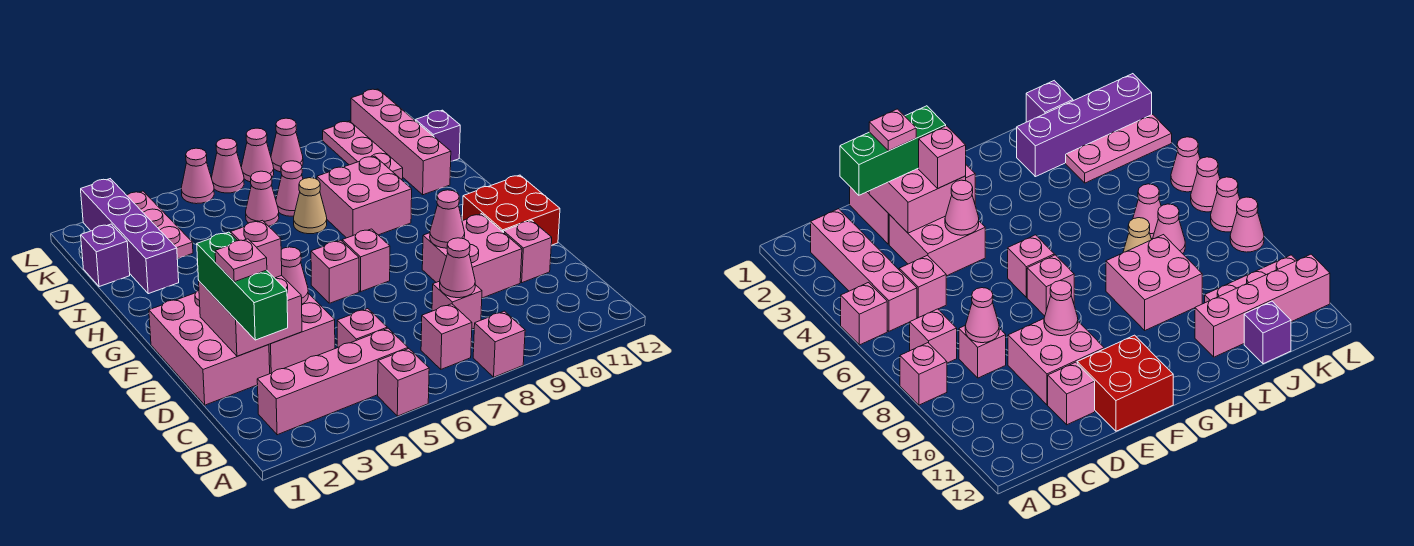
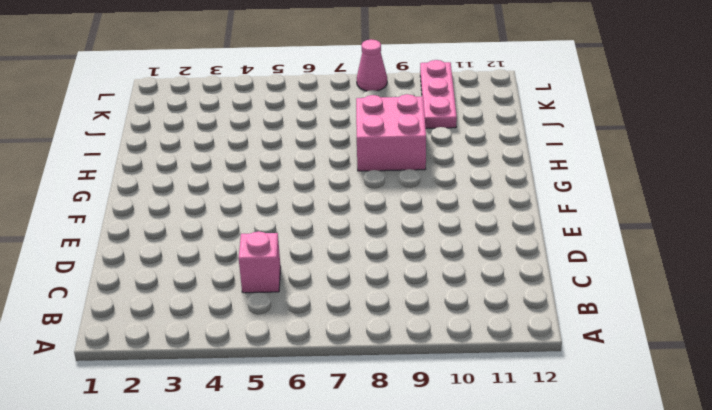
none -> pink brick A5 level 1
none -> pink brick A8 level 1
none -> pink brick B2:B5 level 1
none -> pink brick B7 level 1

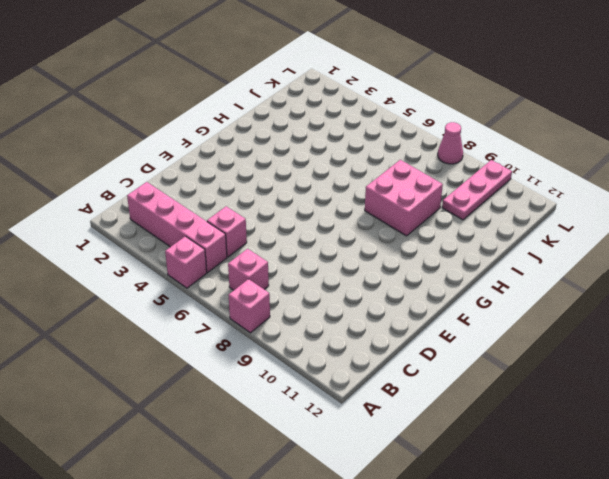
none -> pink brick C8 level 1
none -> pink brick D1:F2 level 1
none -> pink brick D3:E4 level 1
none -> pink brick D9:E10 level 1

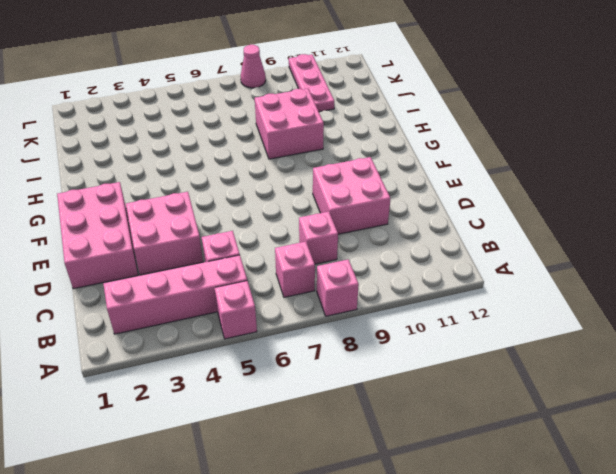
none -> pink brick D11 level 1
none -> red brick E11:F12 level 1
none -> pink brick F6 level 1
none -> pink brick F7 level 1

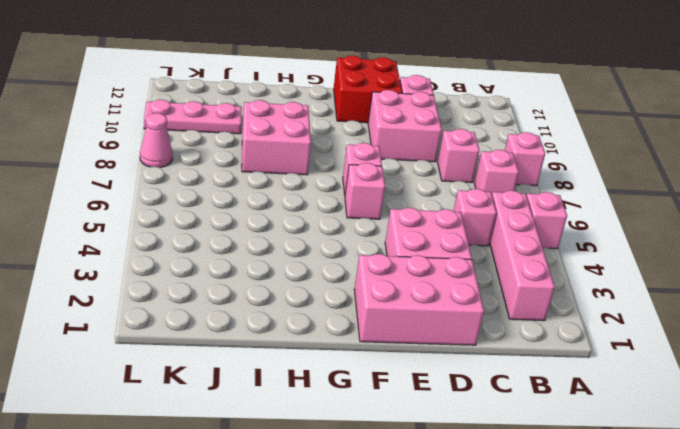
none -> purple brick I2:L2 level 1
none -> tan cone I7 level 1
none -> pink brick I11:L11 level 1
none -> purple brick J1 level 1

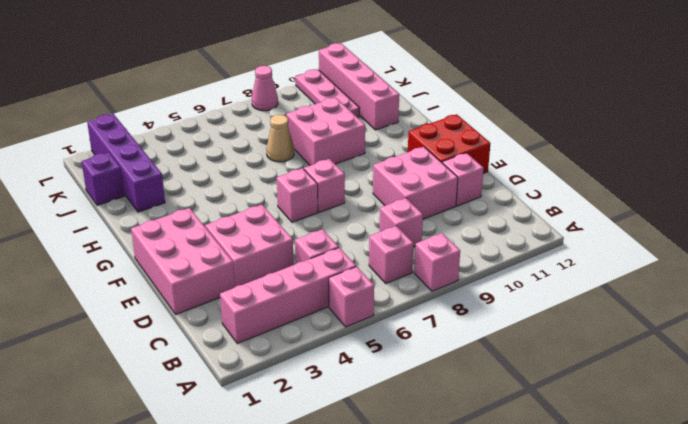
none -> pink plate J3:L3 level 1
none -> pink cone J6 level 1
none -> pink cone J7 level 1
none -> purple brick J12 level 1

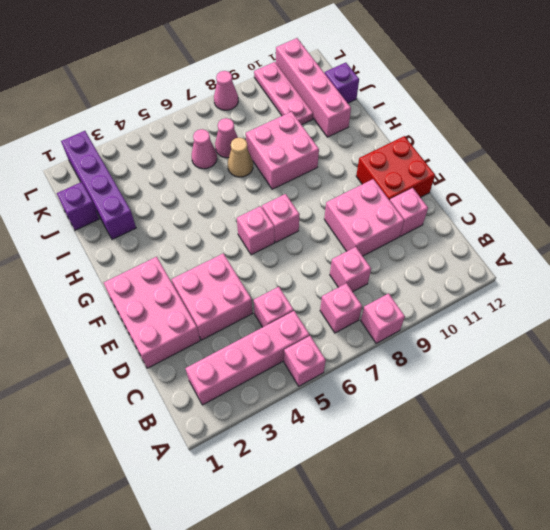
none -> pink plate J3:L3 level 1
none -> pink cone L5 level 1
none -> pink cone L6 level 1
none -> pink cone L7 level 1

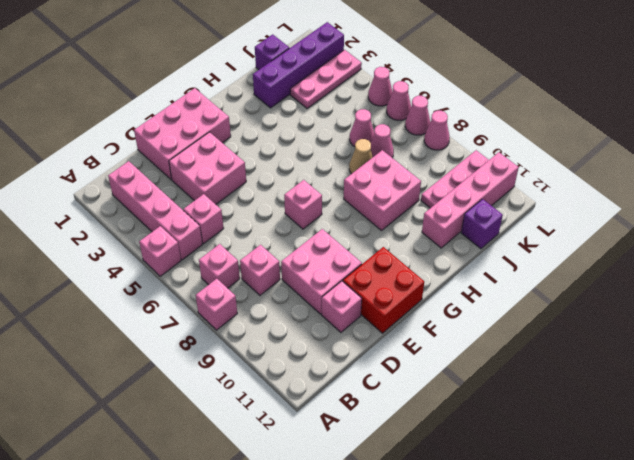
none -> pink brick F6 level 1
none -> pink cone C8 level 2
none -> pink brick D2:E3 level 2
none -> pink cone E4 level 2

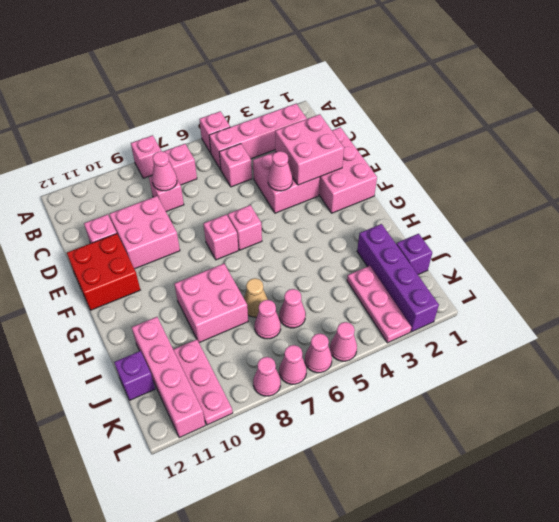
none -> pink cone E9 level 2
none -> green brick C2:E2 level 3
none -> pink brick E3 level 3
none -> pink plate D2 level 4

